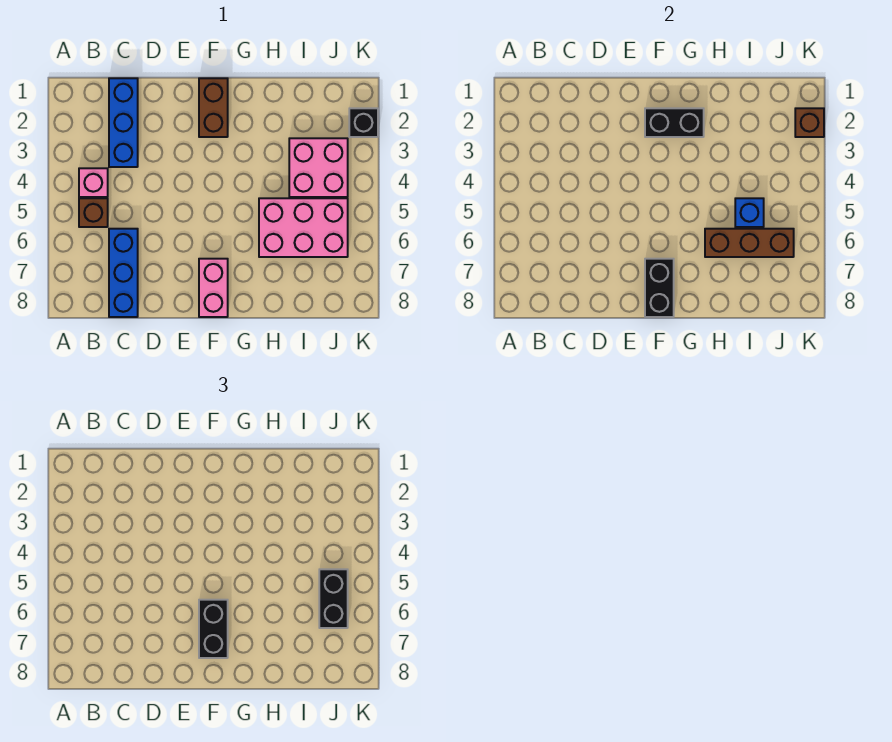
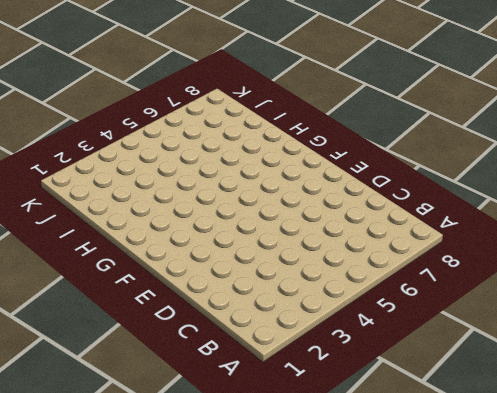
none -> pink brick B4 level 1
none -> brown brick B5 level 1
none -> blue brick C1:C3 level 1

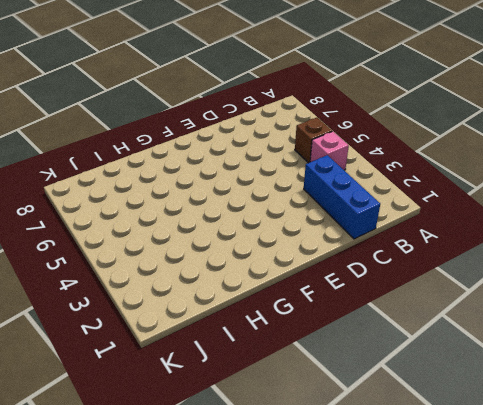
none -> blue brick C6:C8 level 1
none -> brown brick F1:F2 level 1
none -> pink brick F7:F8 level 1

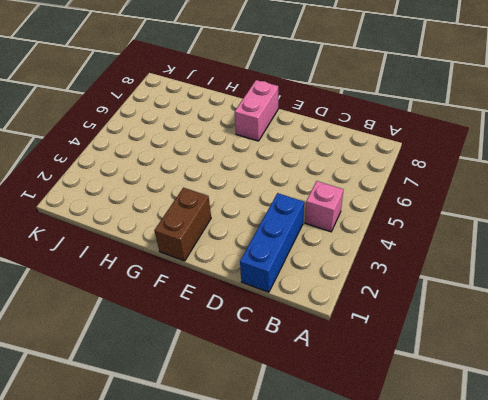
none -> brown brick B5 level 1
none -> blue brick C6:C8 level 1
none -> pink brick H5:J6 level 1

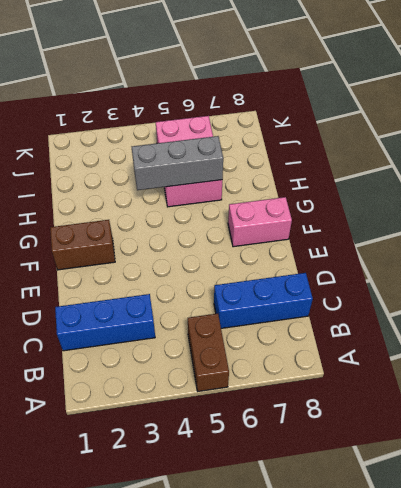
brown brick A5:B5 level 1 -> brown brick B5 level 1
grey brick H4:H6 level 2 -> brown brick H6:J6 level 2
none -> pink brick B4 level 1
none -> pink brick I3:J4 level 1
none -> black brick K2 level 1

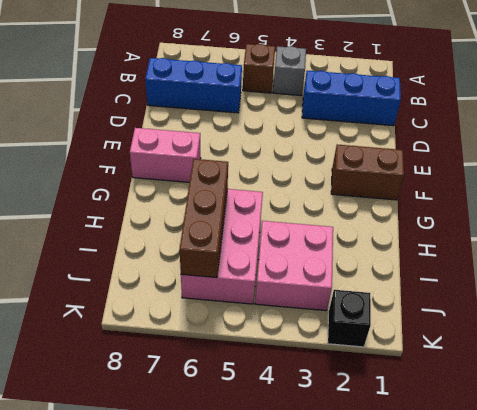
grey brick B4 level 1 -> pink brick B4 level 1
none -> black brick F2:G2 level 2
none -> black brick F7:F8 level 2
none -> blue brick I5 level 2

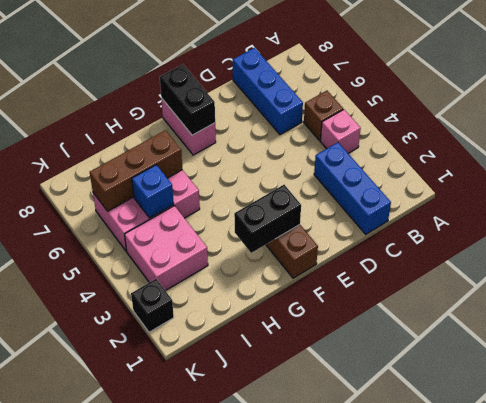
none -> brown brick K2 level 2
none -> black brick F6:F7 level 3
none -> black brick J5:J6 level 3

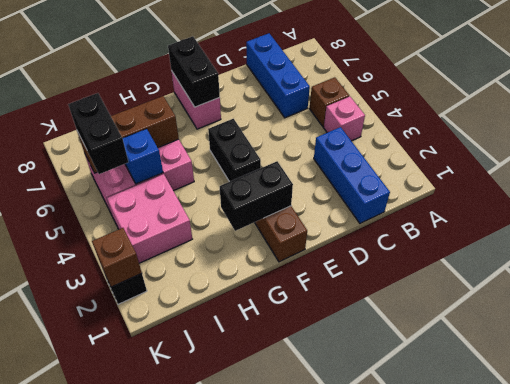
black brick F4:F5 level 1 -> black brick F6:F7 level 3

